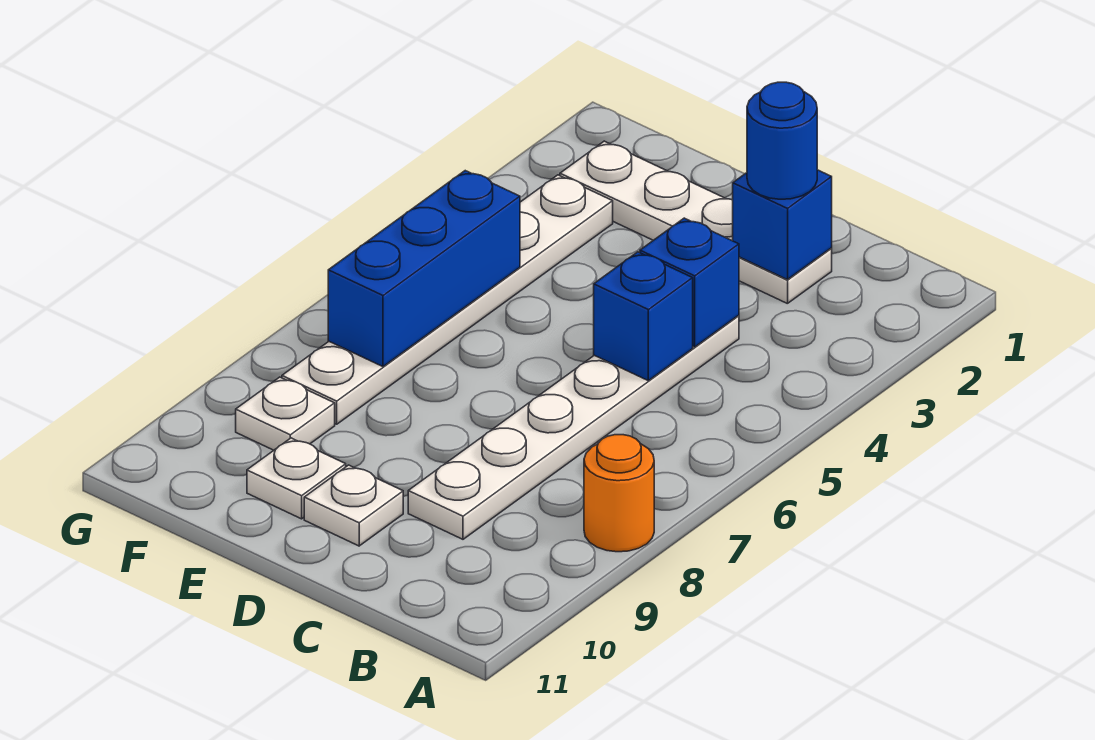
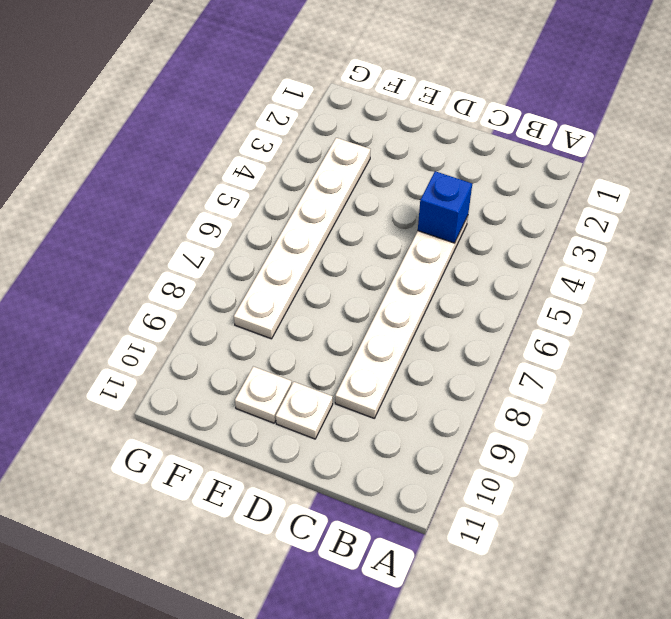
none -> orange round brick A8 level 1
none -> white plate C2:F2 level 1
none -> white plate F9 level 1

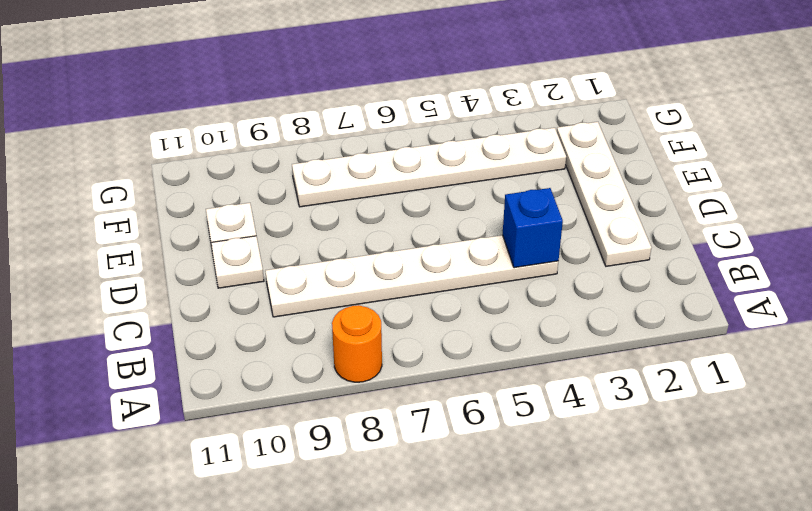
none -> white plate F9 level 1
none -> blue brick C2 level 2
none -> blue brick C5 level 2

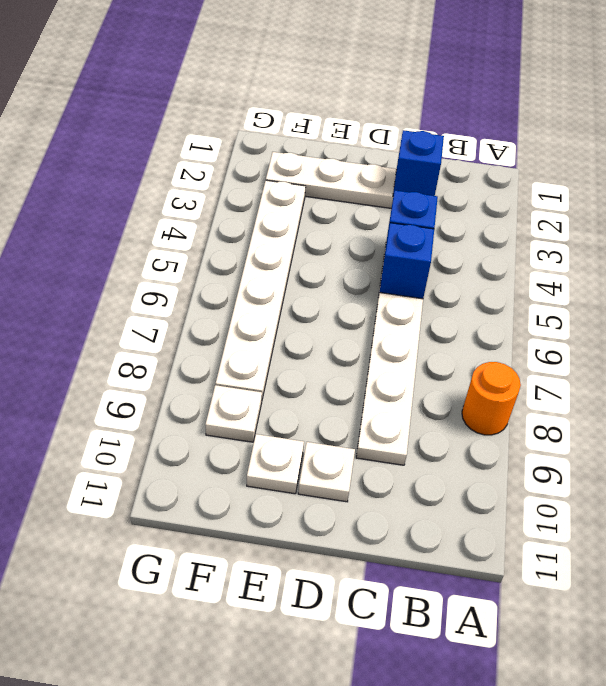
none -> blue brick F5:F7 level 2
none -> blue round brick C2 level 3

